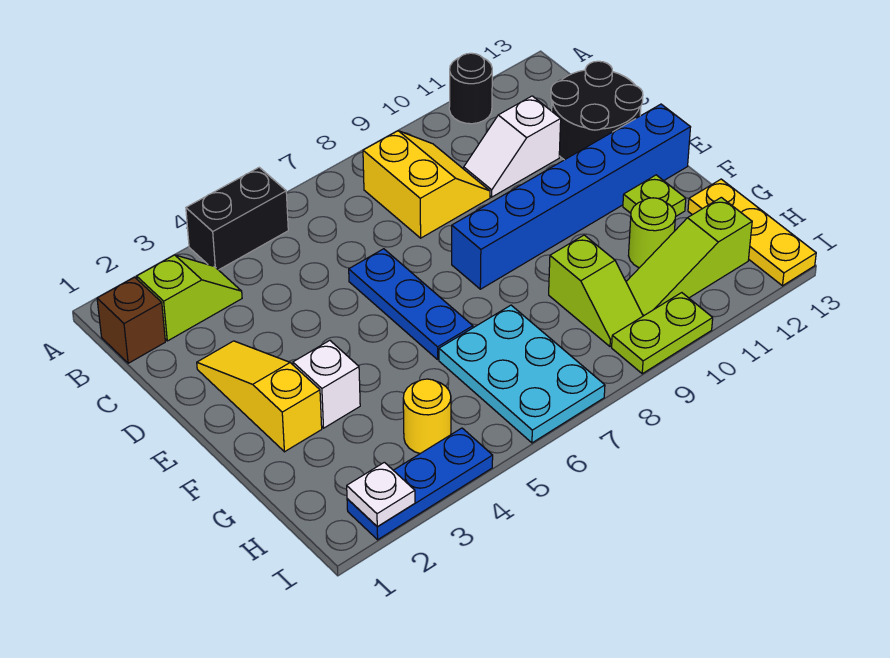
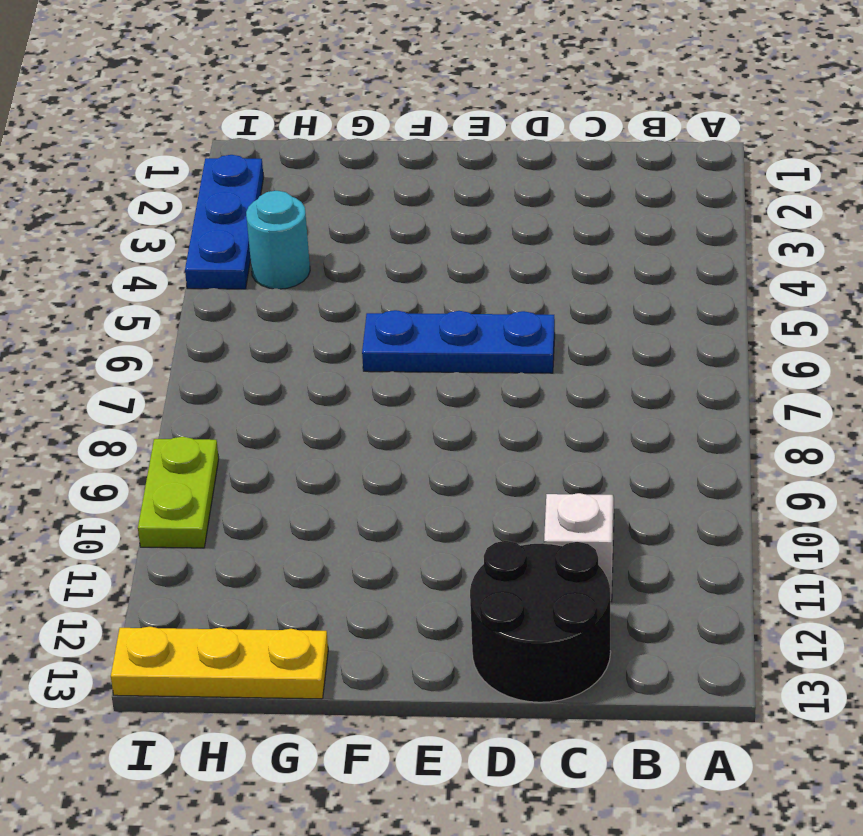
cyan round brick H4 level 1 -> yellow round brick H4 level 1
none -> black brick A4:A5 level 1
none -> black round brick A11 level 1
none -> brown brick B1 level 1

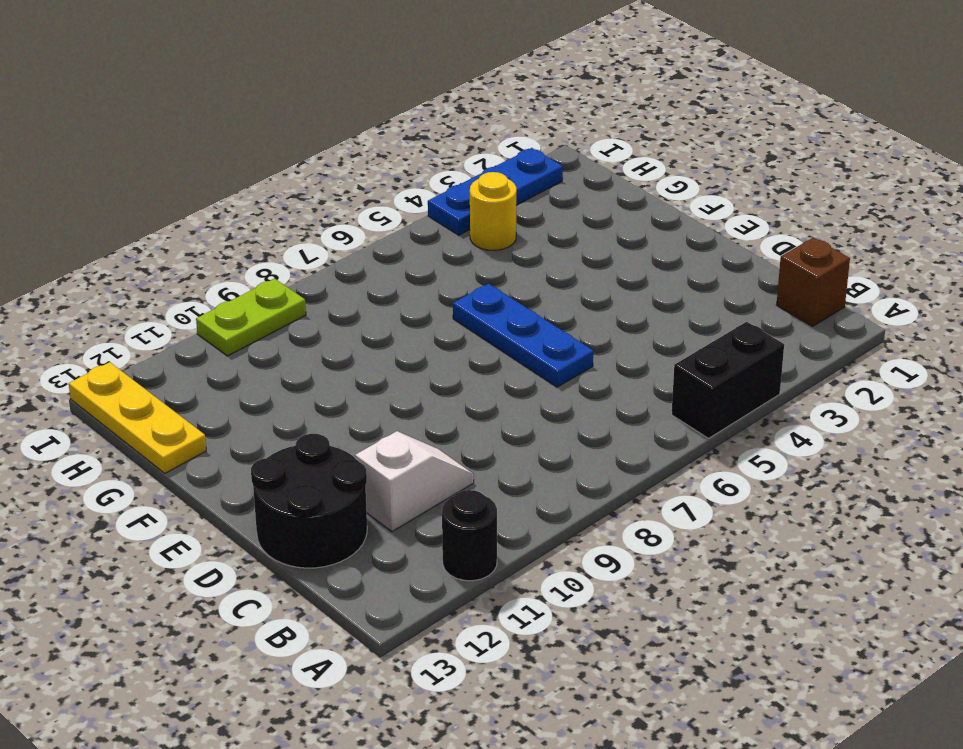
none -> lime slope B2:B3 level 1 top 2
none -> yellow slope B8:C9 level 1 top 8
none -> yellow slope D2:F2 level 1 top F

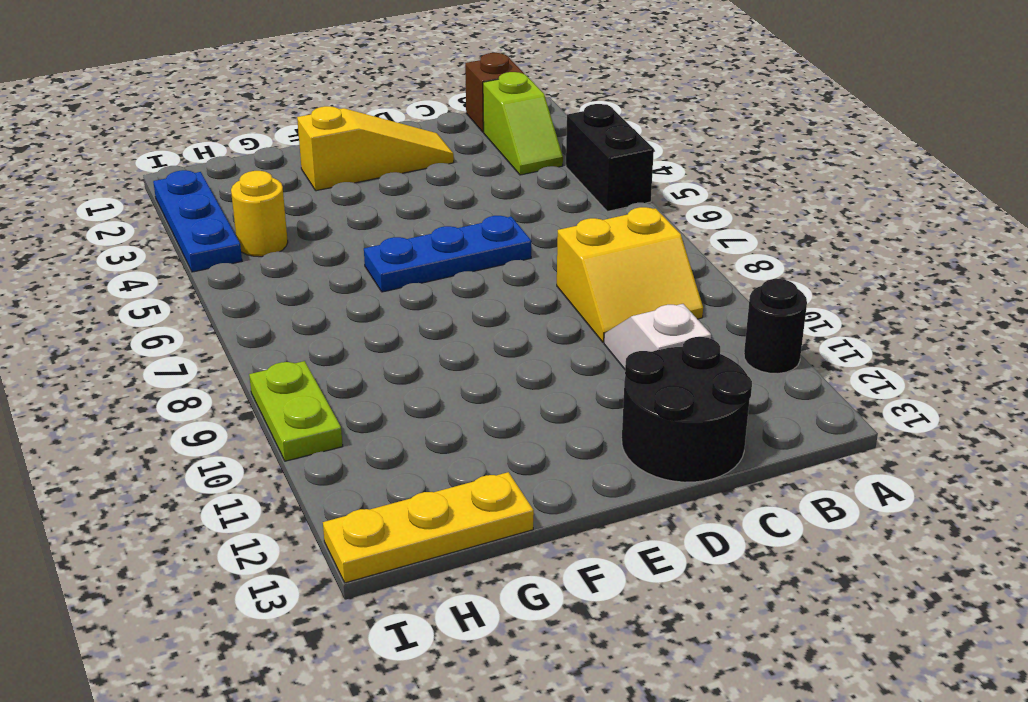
none -> blue brick E8:E13 level 1
none -> white brick F3 level 1
none -> lime plate F12 level 1

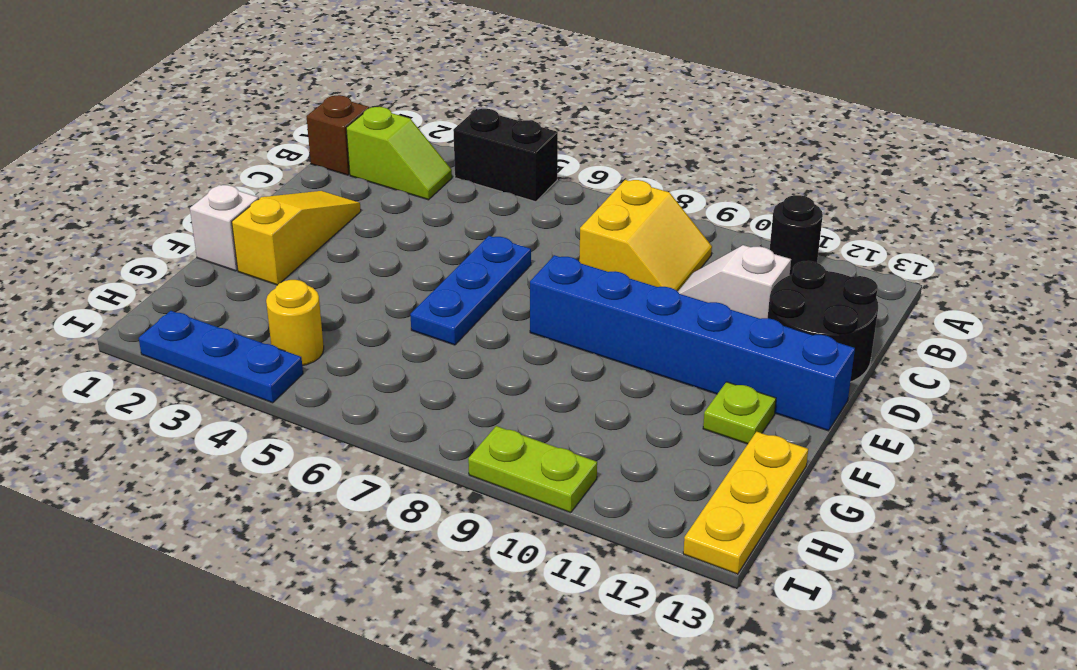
white brick F1 level 1 -> white brick F3 level 1
none -> cyan plate G6:I7 level 1
none -> lime slope G9:H9 level 1 top G
none -> lime round brick G11 level 1

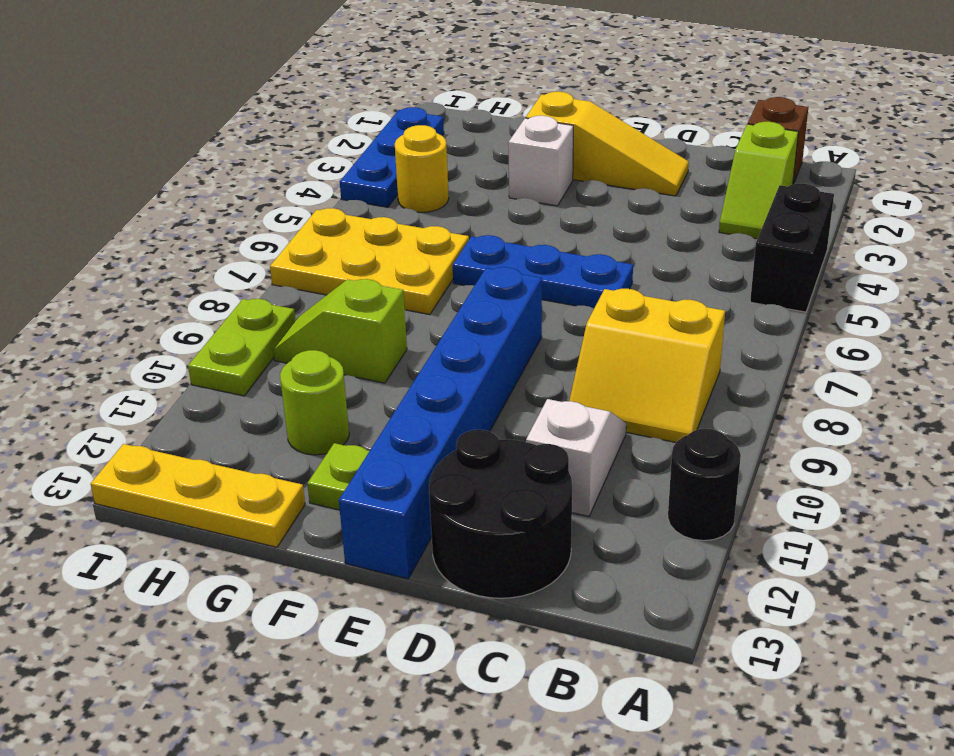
yellow plate G6:I7 level 1 -> cyan plate G6:I7 level 1
none -> lime slope H10:H12 level 1 top 12
none -> white plate I2 level 2

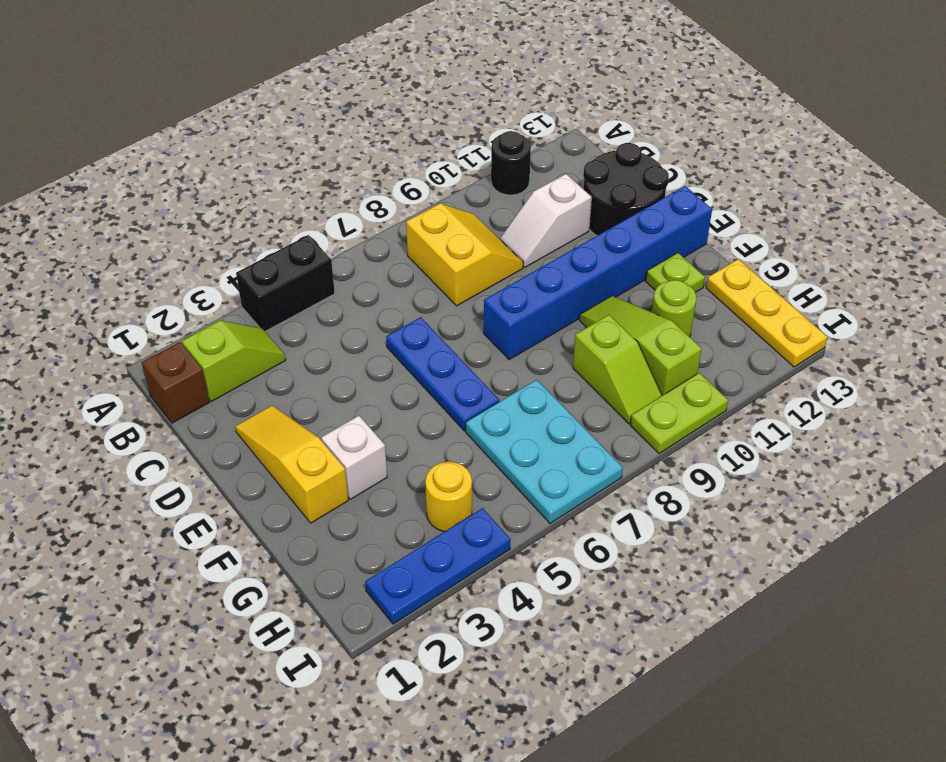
lime slope F10:H10 level 1 top H -> lime slope H10:H12 level 1 top 12
none -> white plate I2 level 2

